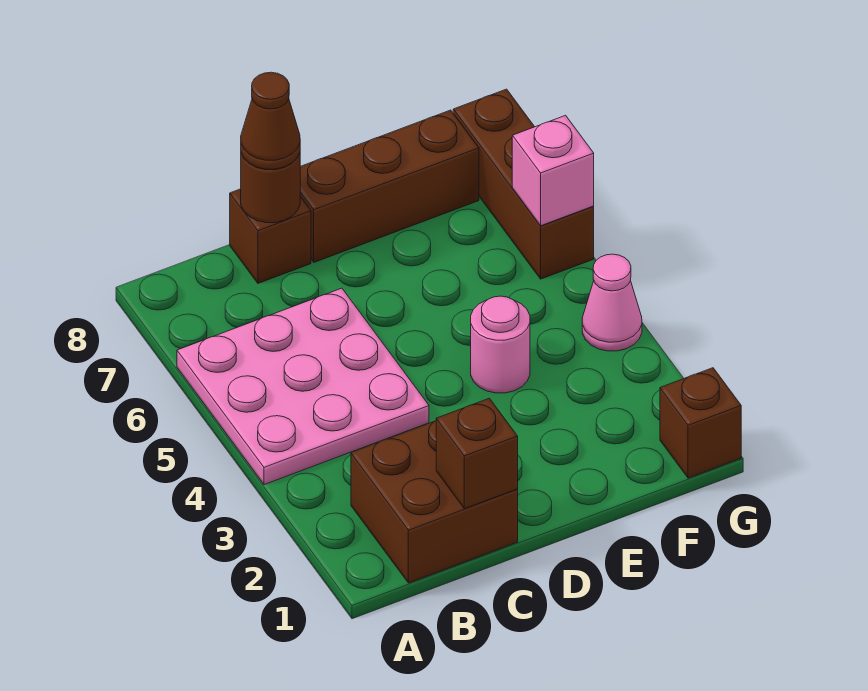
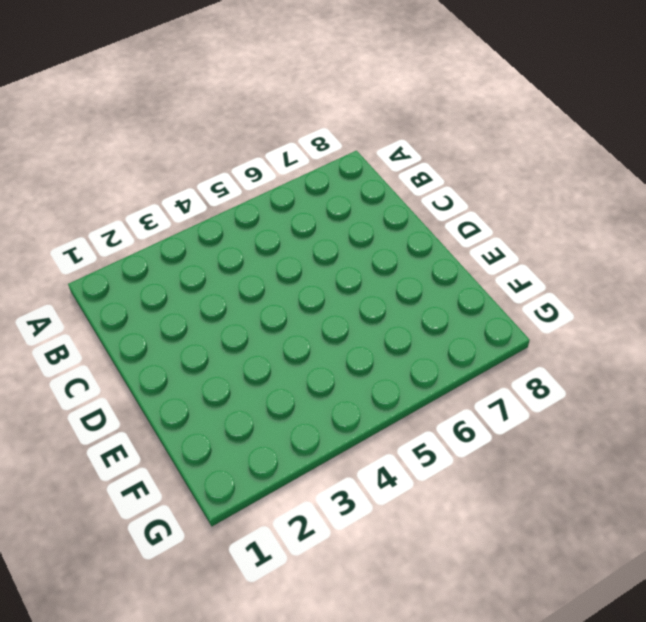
none -> pink plate A4:C6 level 1
none -> brown brick B1:C2 level 1
none -> brown brick C8 level 1

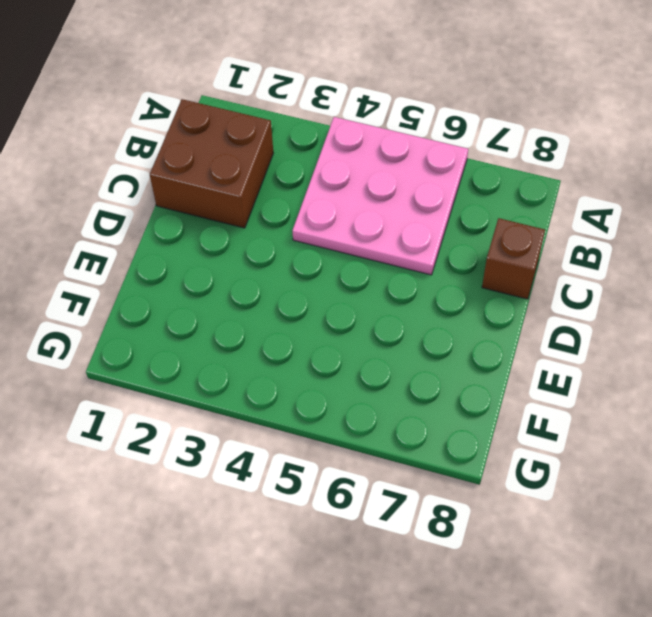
none -> brown brick D8:F8 level 1
none -> pink round brick E4 level 1
none -> brown brick G1 level 1

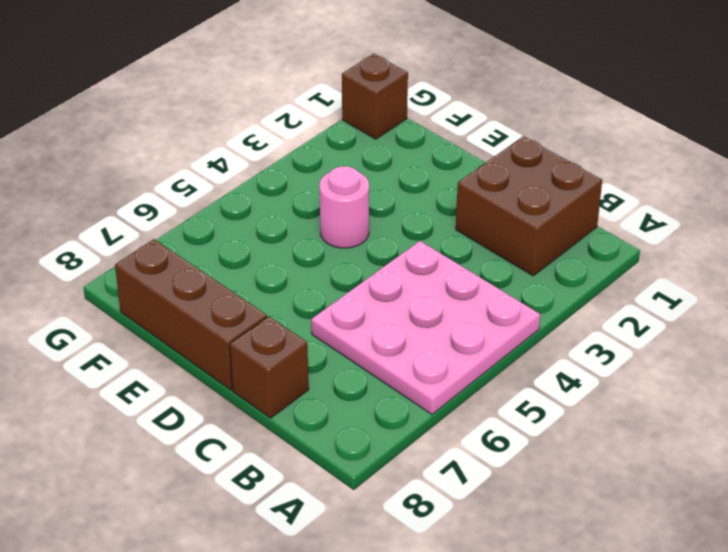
none -> pink cone G4 level 1
none -> brown brick G6:G8 level 1
none -> brown brick C1 level 2

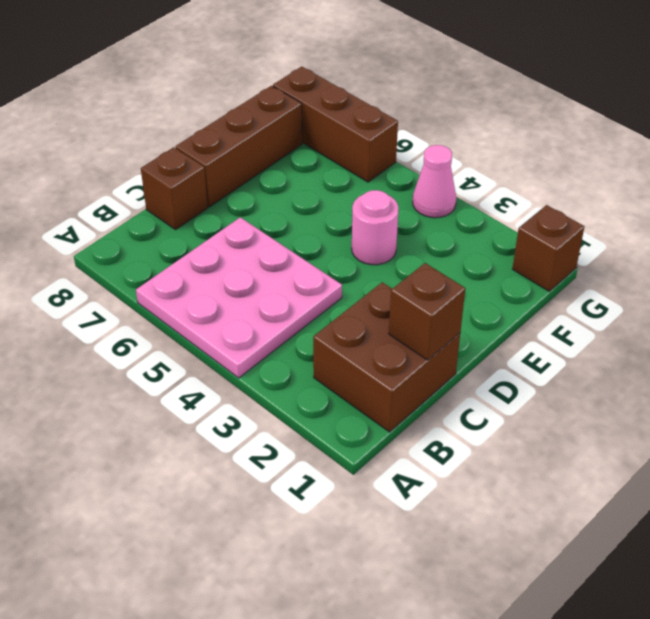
none -> brown round brick C8 level 2
none -> pink brick G6 level 2
none -> brown cone C8 level 3

